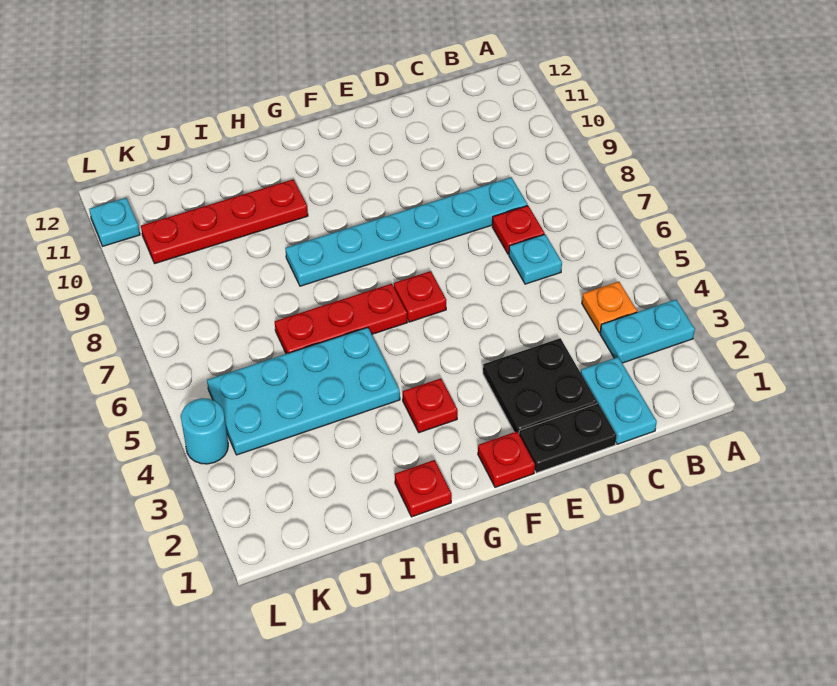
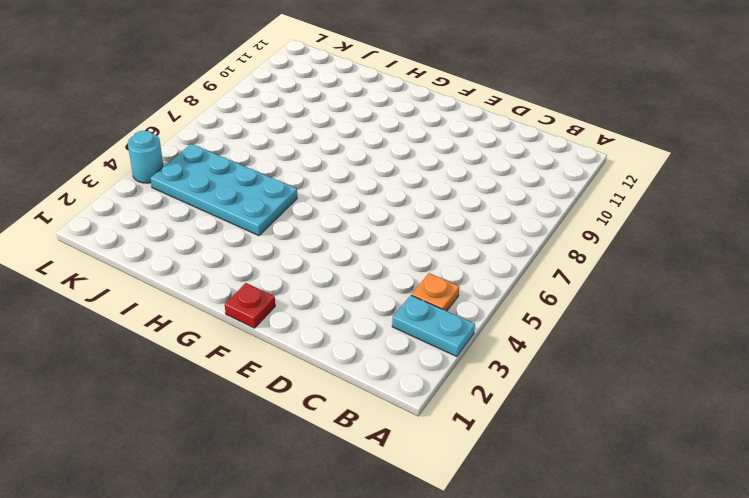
none -> cyan plate C1:C2 level 1
none -> cyan plate C6 level 1
none -> red plate C7 level 1

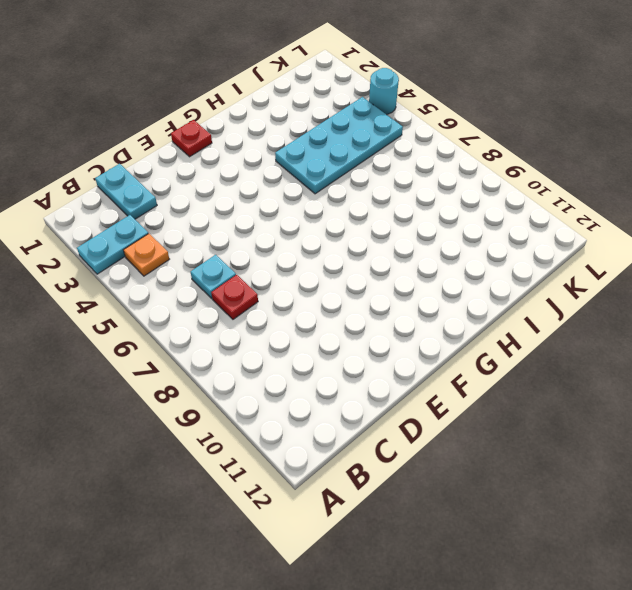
none -> cyan plate C8:H8 level 1
none -> black plate D1:E1 level 1
none -> black plate D2:E3 level 1

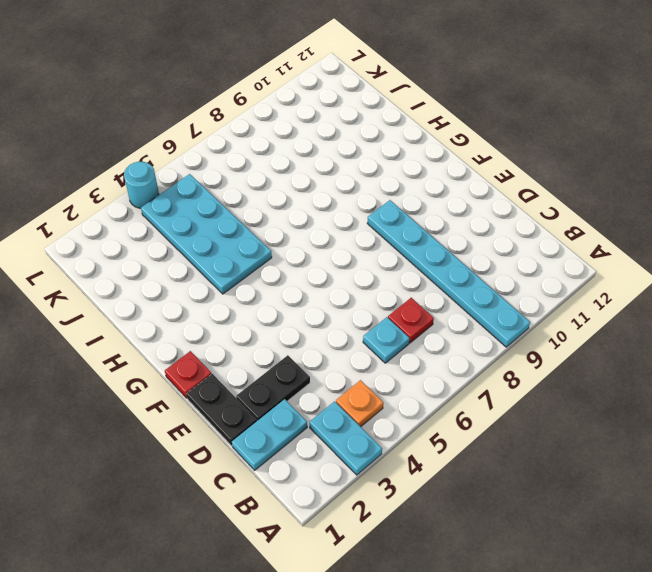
cyan plate A9:F9 level 1 -> cyan plate C8:H8 level 1
black plate D2:D3 level 1 -> black plate D2:E3 level 1
none -> red plate F6 level 1
none -> red plate G3 level 1
none -> red plate G6:I6 level 1

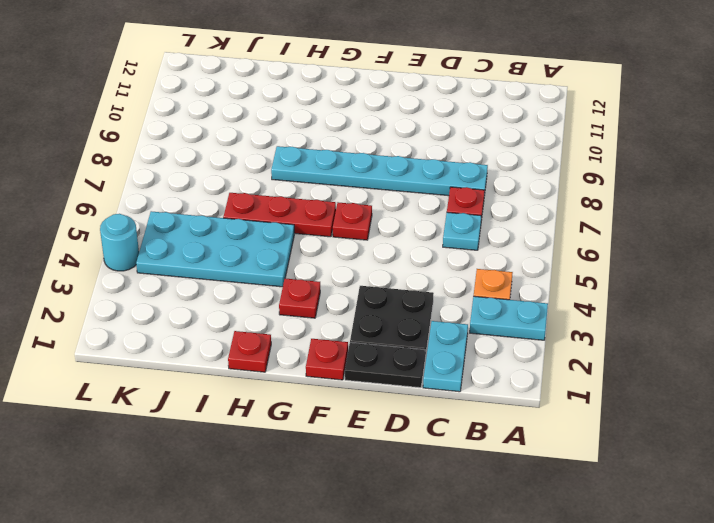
none -> red plate H10:K10 level 1
none -> cyan plate L11 level 1

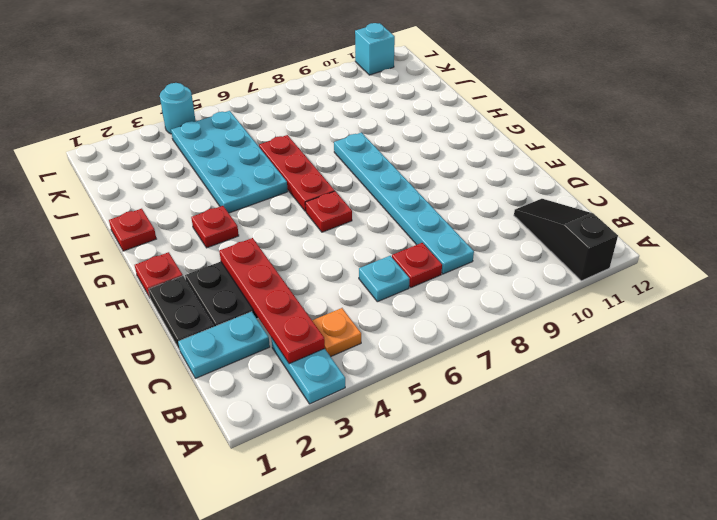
black slope A11:C11 level 1 top A -> none
red plate B3:E3 level 2 -> red plate H10:K10 level 1
cyan brick L11 level 1 -> cyan plate L11 level 1

